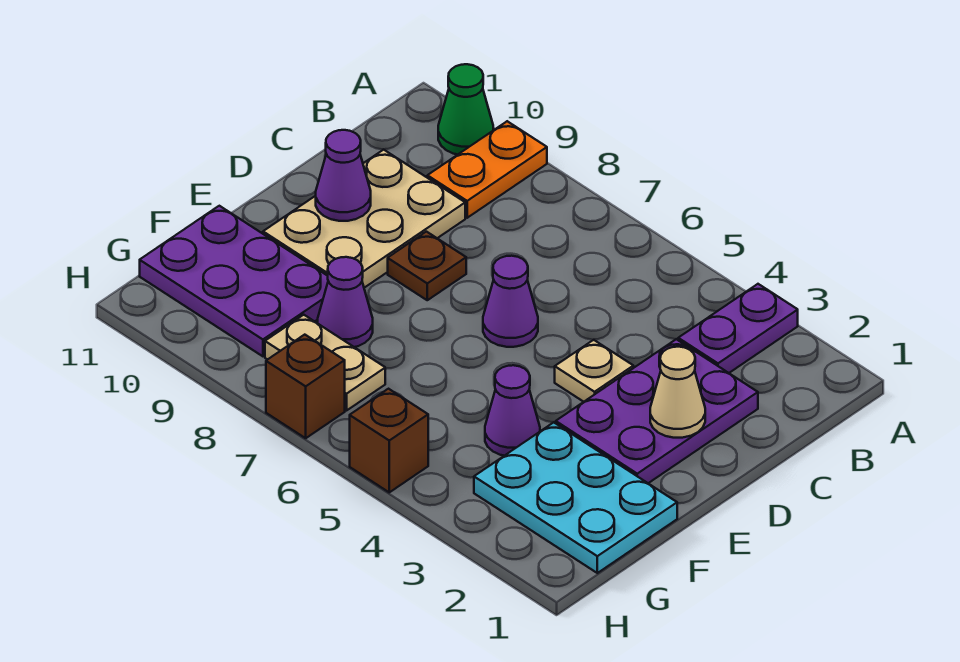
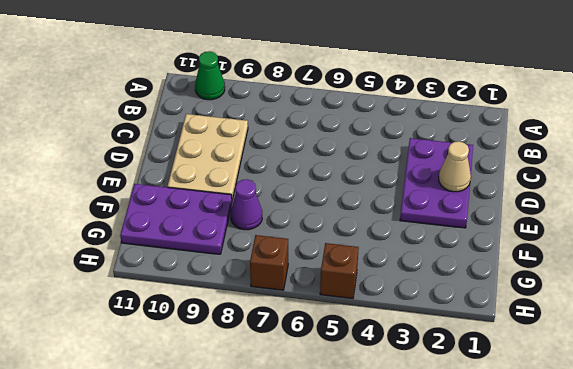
none -> purple plate A3:B3 level 1
none -> orange plate A9:B9 level 1
none -> tan plate D4 level 1

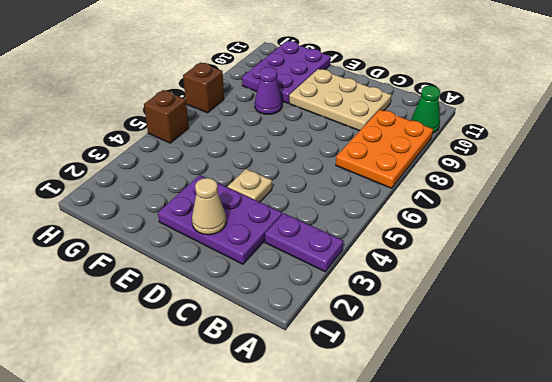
orange plate A7:B9 level 1 -> orange plate A9:B9 level 1
none -> purple cone D6 level 1
none -> brown plate D8 level 1
none -> cyan plate F1:G3 level 1

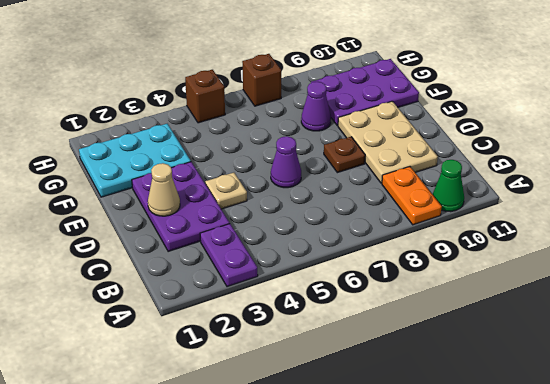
none -> purple cone F4 level 1
none -> tan plate G7:G8 level 1
none -> purple cone D10 level 2

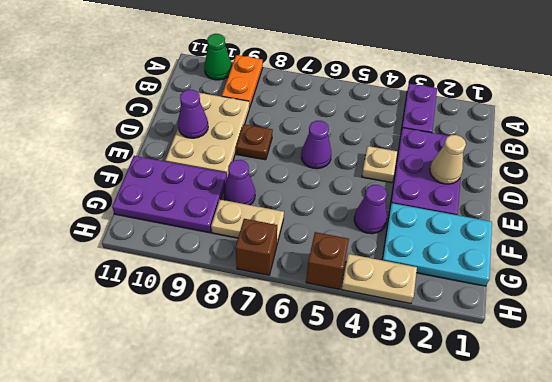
tan plate H3:H4 level 1 -> none

